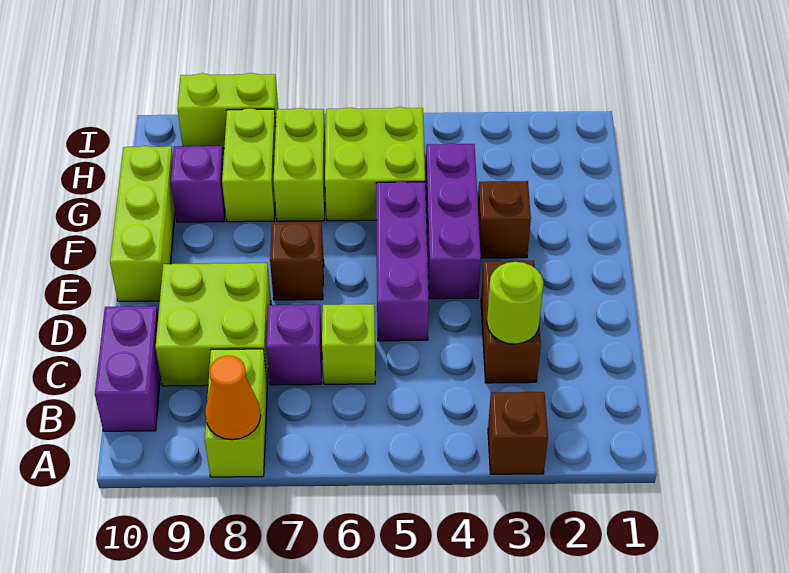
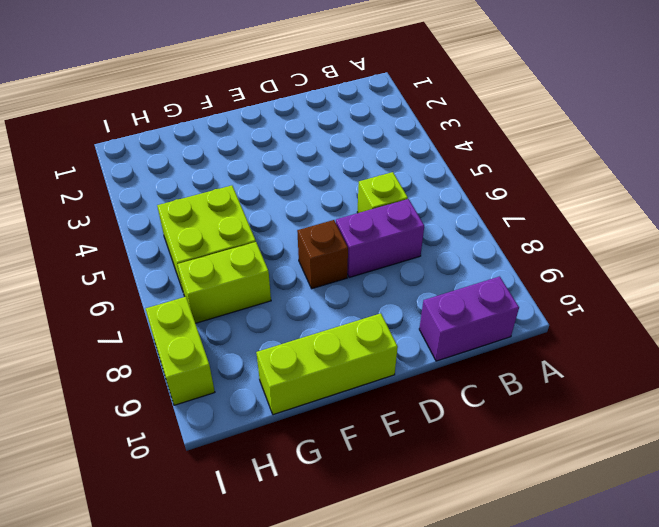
purple brick C7:D7 level 1 -> purple brick C7 level 1
none -> brown brick A3 level 1
none -> lime brick A8:B8 level 1
none -> brown brick C3:D3 level 1

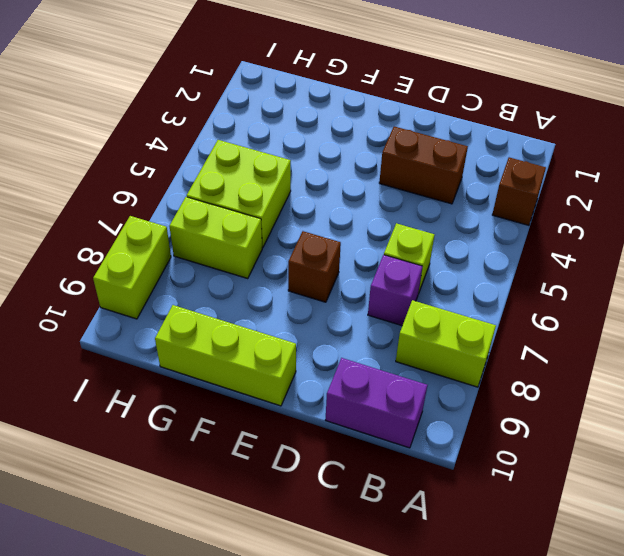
none -> lime brick C8:D9 level 1
none -> purple brick D5:F5 level 1
none -> purple brick E4:G4 level 1

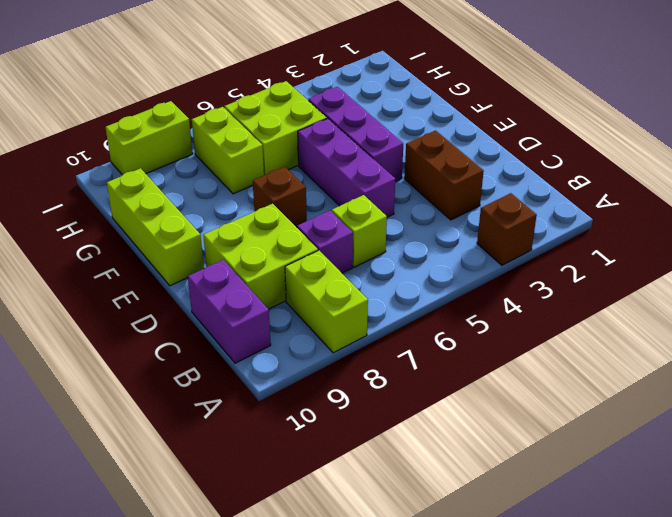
none -> brown brick F3 level 1
none -> lime brick G8:H8 level 1
none -> purple brick G9 level 1

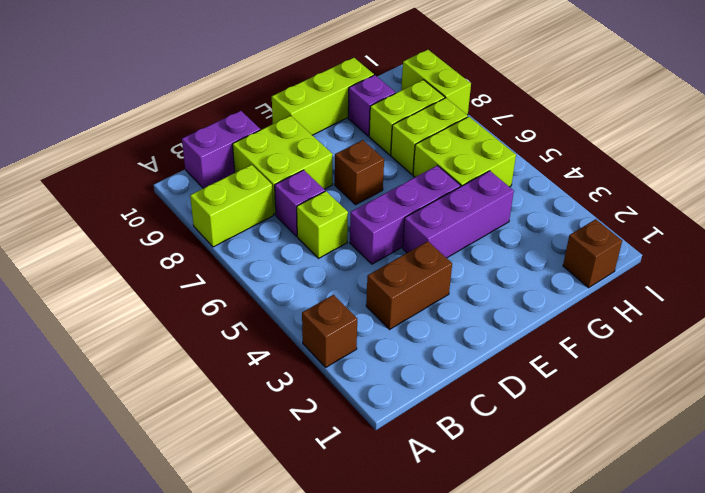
brown brick H1 level 1 -> brown brick F3 level 1
none -> orange cone A8 level 2
none -> lime round brick C3 level 2

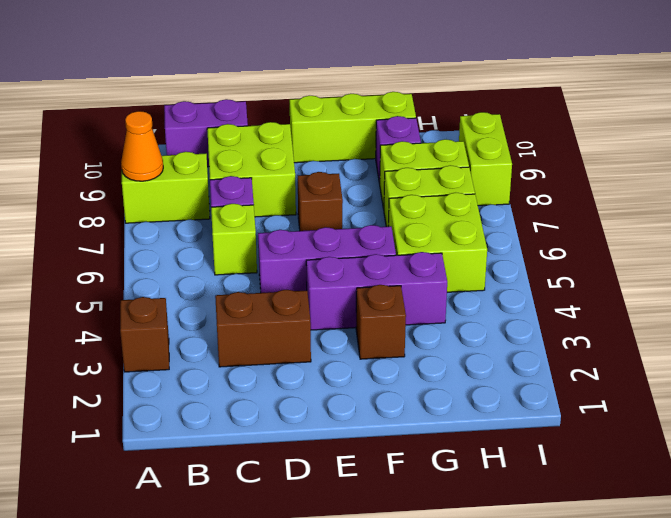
none -> lime round brick C3 level 2

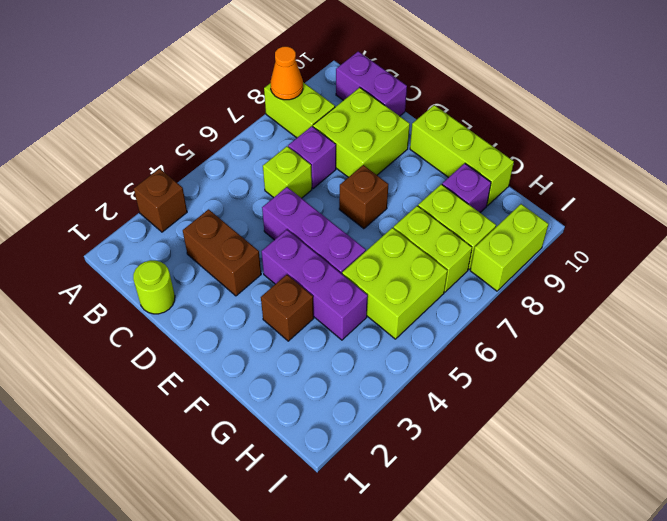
lime round brick C1 level 1 -> lime round brick C3 level 2

